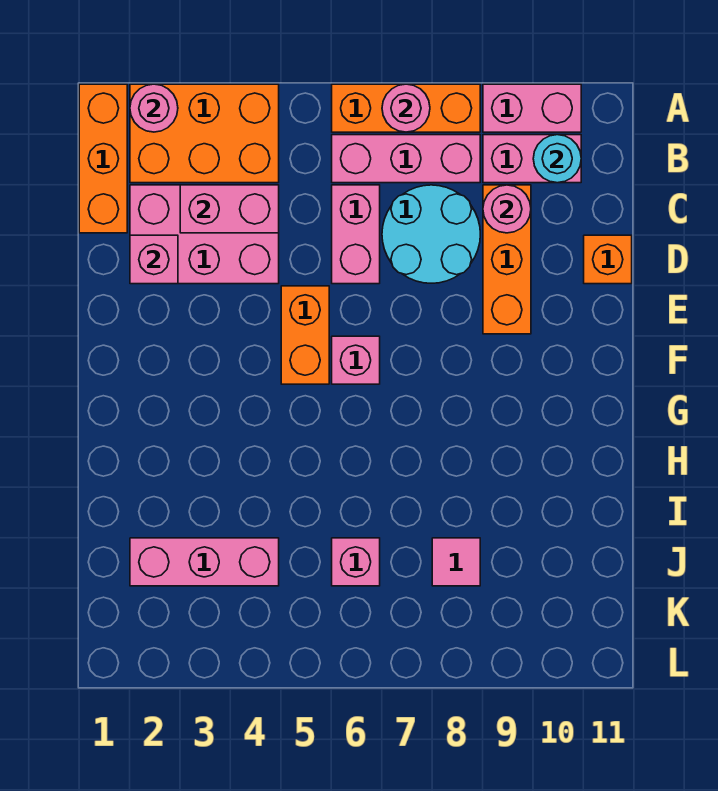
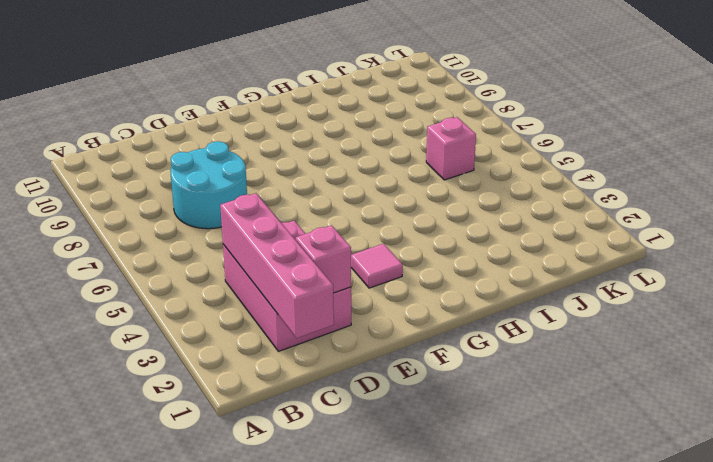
pink brick C1:C4 level 2 -> pink brick C3:C4 level 2
pink tile F3 level 1 -> pink tile J8 level 1
none -> orange brick A1:C1 level 1
none -> orange brick A2:B4 level 1
none -> orange brick A6:A8 level 1

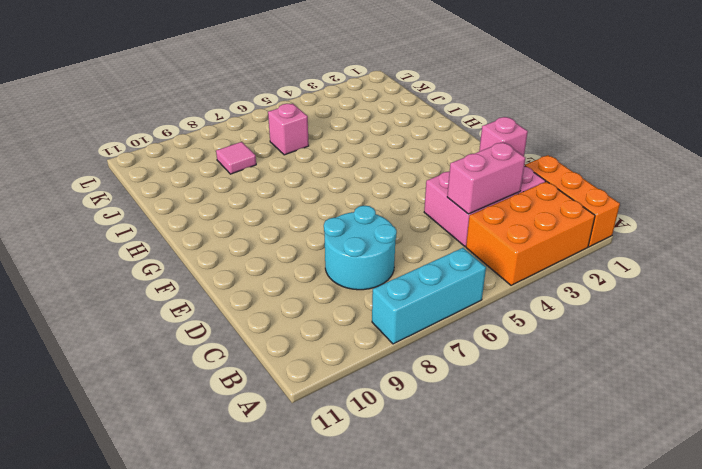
cyan brick A6:A8 level 1 -> orange brick A6:A8 level 1
none -> pink brick A9:A10 level 1
none -> pink brick B6:B8 level 1
none -> pink brick B9:B10 level 1

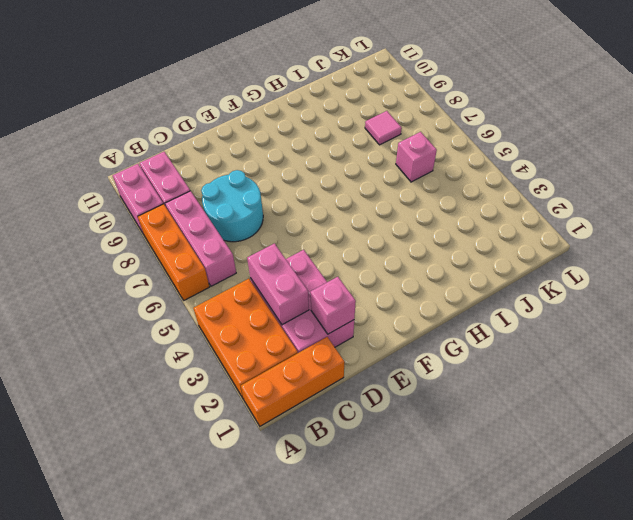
none -> pink brick C6:D6 level 1
none -> orange brick C9:E9 level 1
none -> orange brick D11 level 1

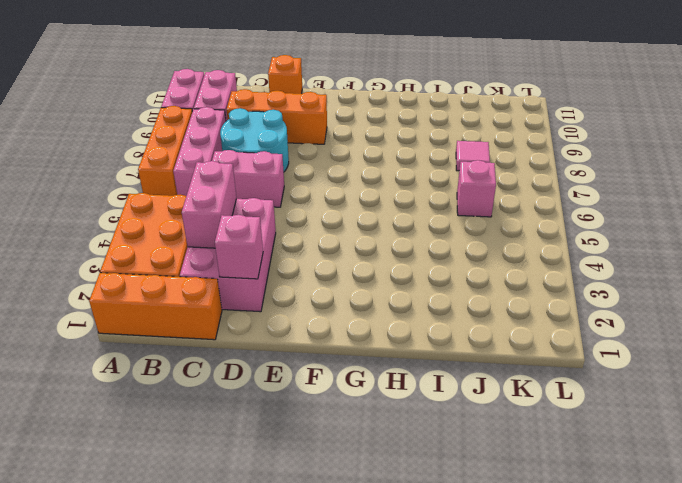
none -> orange brick E5:F5 level 1
none -> pink brick F6 level 1
none -> pink brick J2:J4 level 1

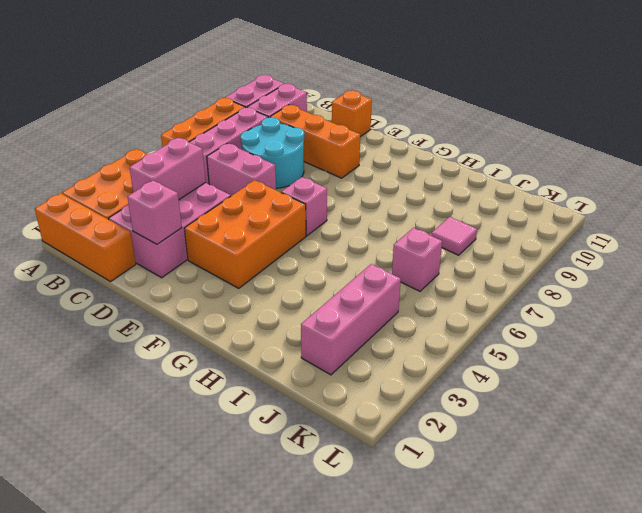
orange brick E3:F5 level 1 -> orange brick E5:F5 level 1
none -> pink round brick A2 level 2
none -> pink round brick A7 level 2
none -> cyan round brick B10 level 2

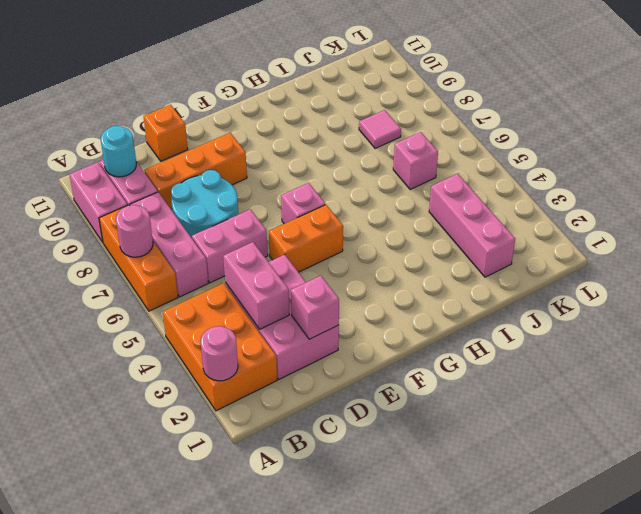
none -> orange brick A1:C1 level 1
none -> pink round brick C9 level 2

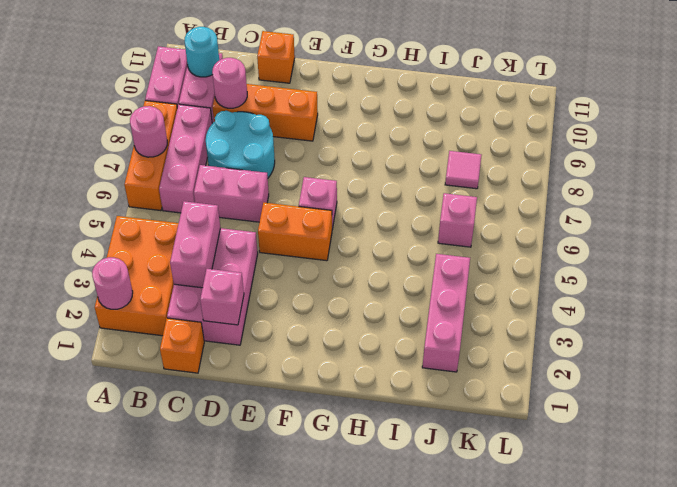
orange brick C1 level 1 -> orange brick A1:C1 level 1

